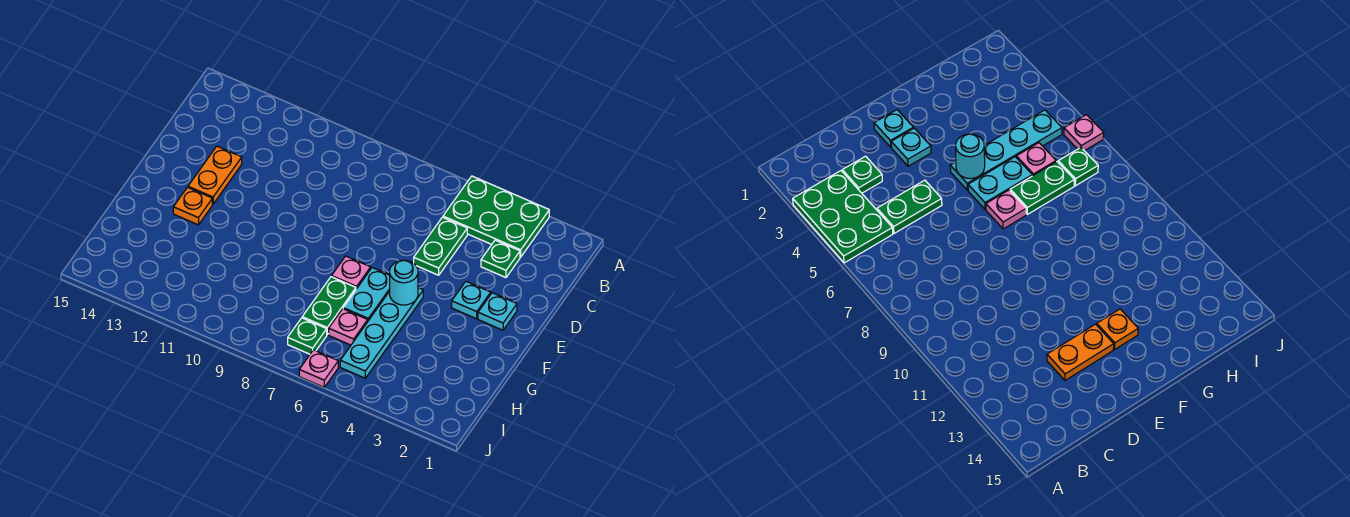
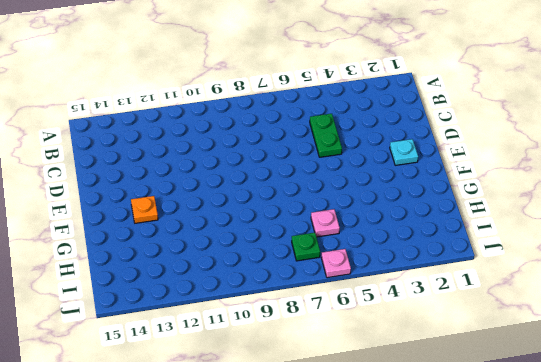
none -> green plate A3:B5 level 1
none -> green plate C3 level 1
none -> orange plate D13:E13 level 1

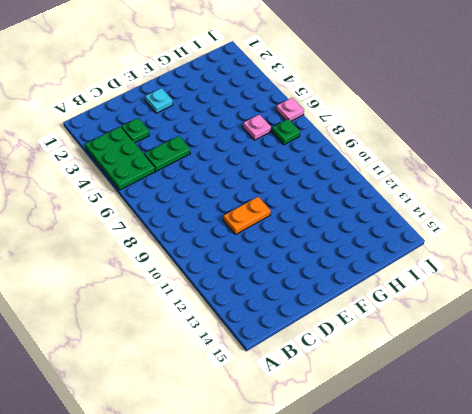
orange plate D10:E10 level 1 -> orange plate D13:E13 level 1
none -> cyan plate E3 level 1
none -> cyan plate F5:I5 level 1
none -> cyan plate F6:G6 level 1

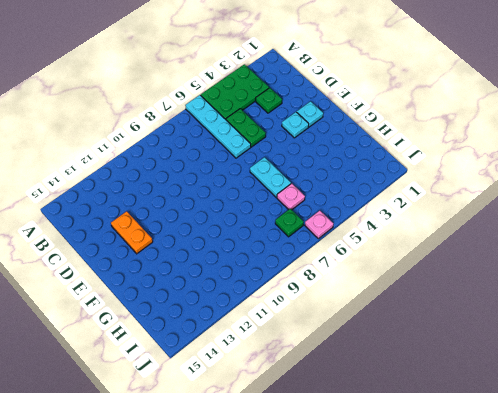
cyan plate A6:D6 level 1 -> cyan plate F5:I5 level 1
none -> pink plate F7 level 1
none -> orange plate F13 level 1
none -> green plate G7:H7 level 1

